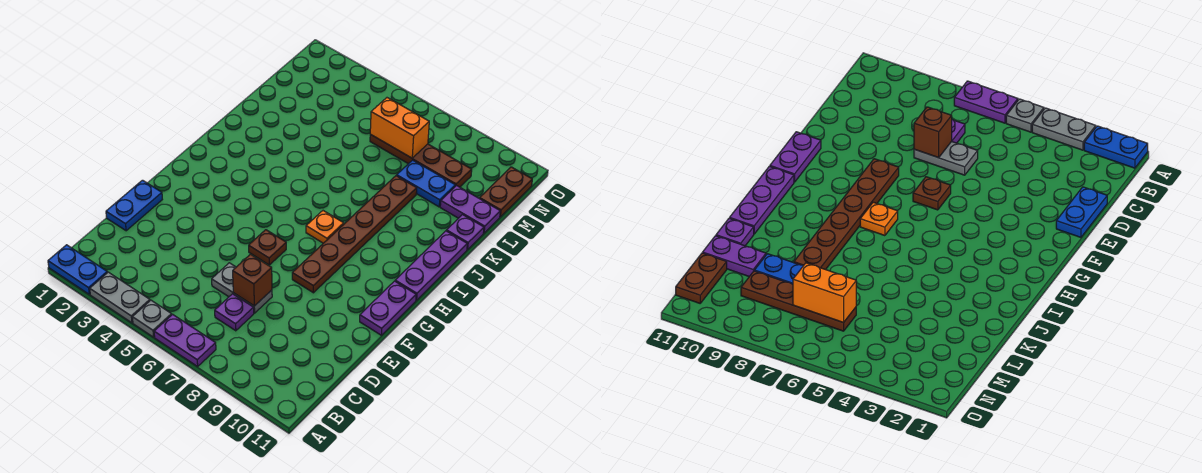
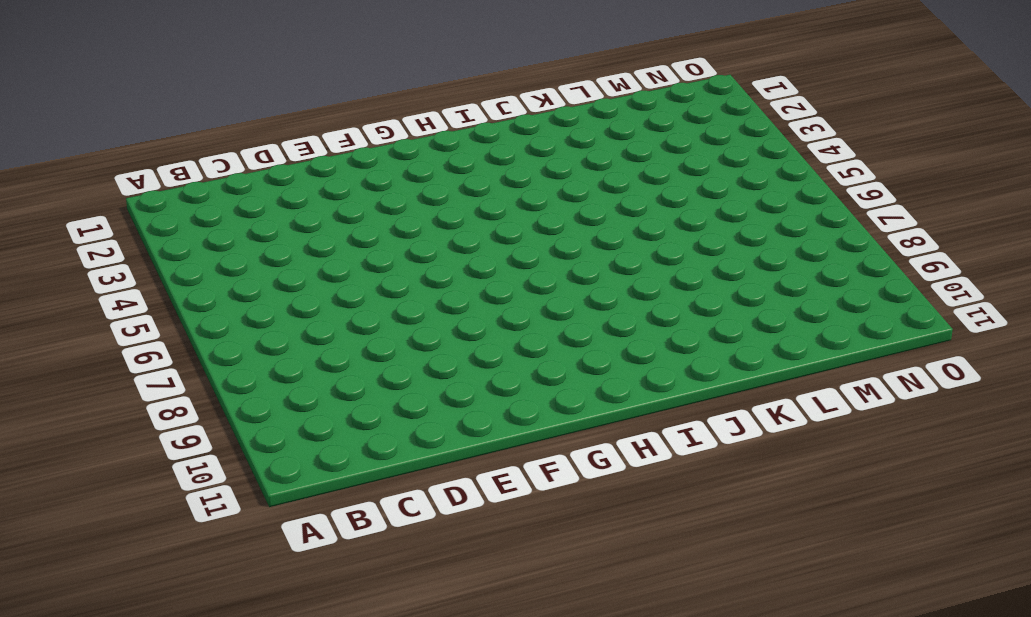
none -> blue plate A1:A2 level 1
none -> grey plate A3:A4 level 1
none -> grey plate A5 level 1

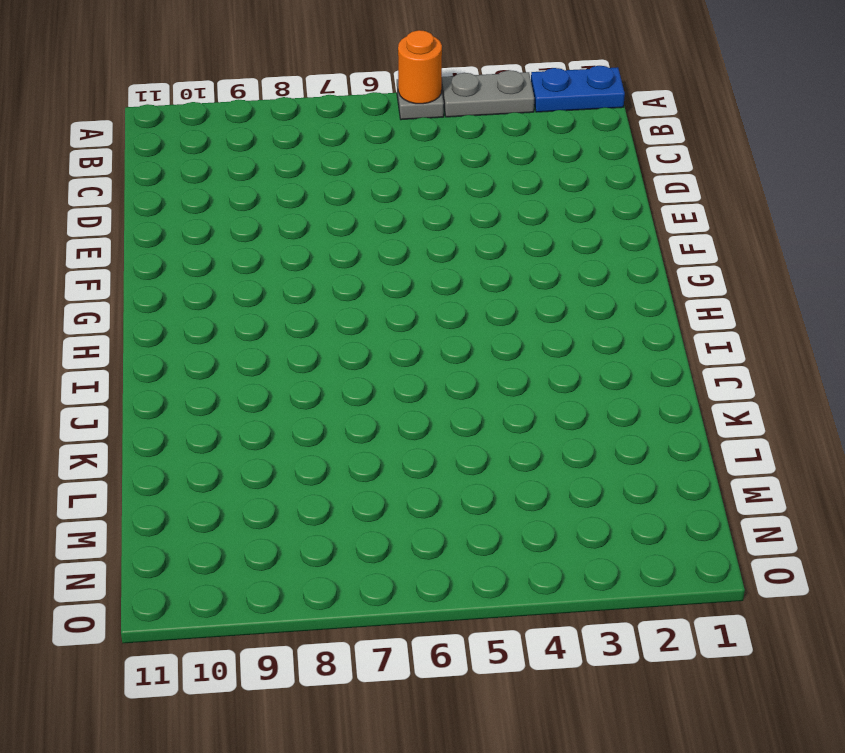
orange round brick A5 level 2 -> none
none -> purple plate A6:A7 level 1
none -> purple plate C7 level 1
none -> blue plate D1:E1 level 1

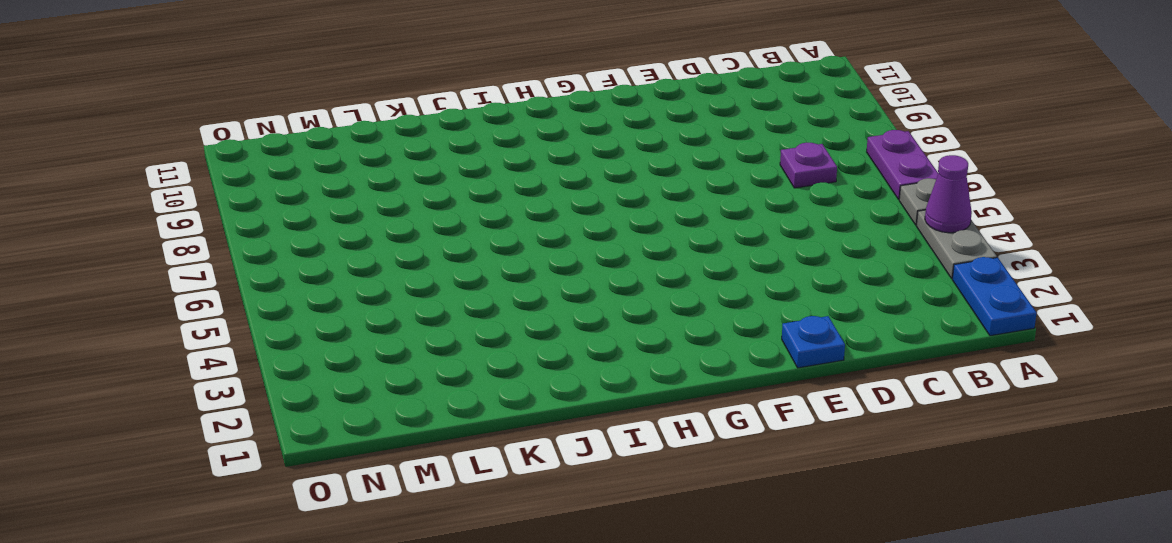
purple cone A4 level 2 -> none
blue plate E1 level 1 -> blue plate D1:E1 level 1
none -> grey plate D6:D7 level 1
none -> brown plate F6 level 1
none -> brown plate F8:K8 level 1

